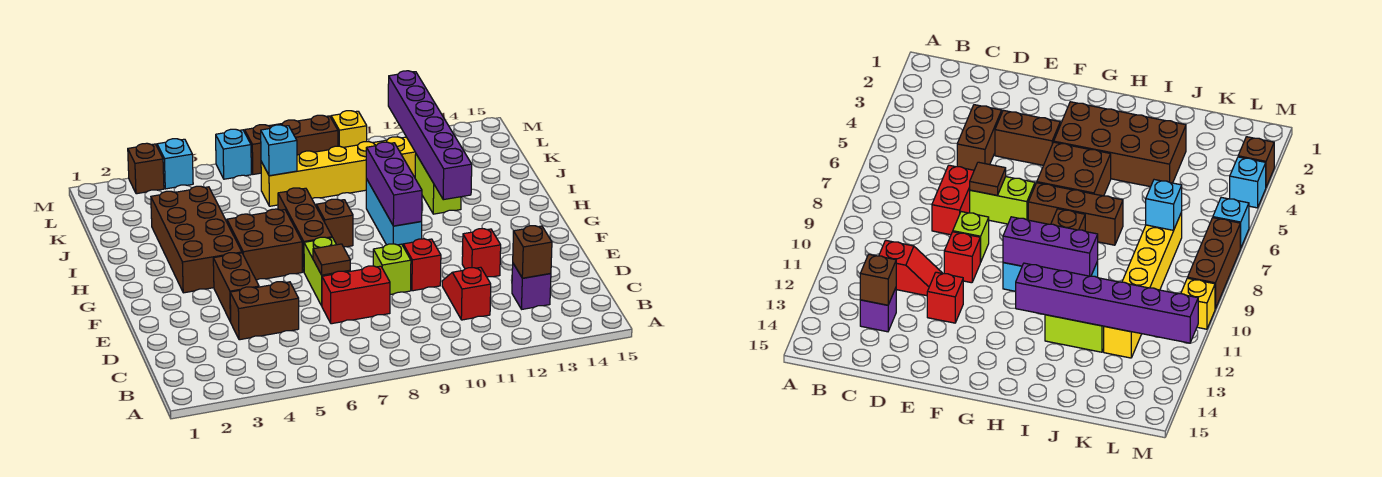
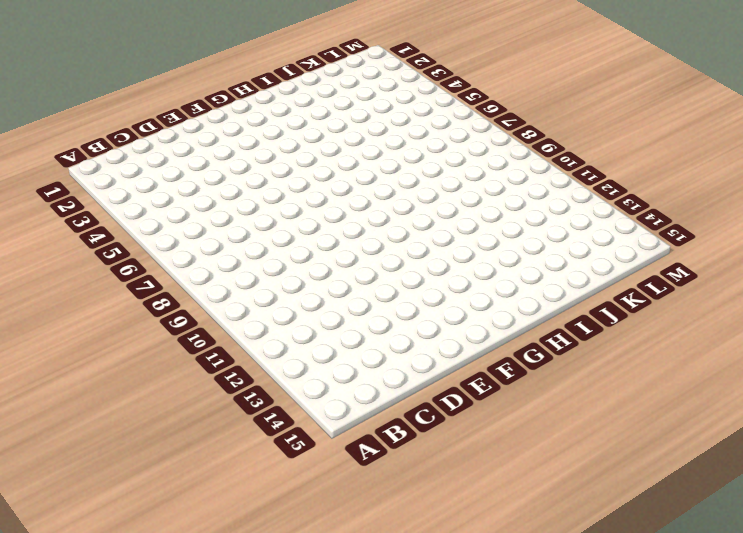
none -> red slope C11:D11 level 1 top C
none -> purple brick C13 level 1
none -> brown brick D4:D5 level 1

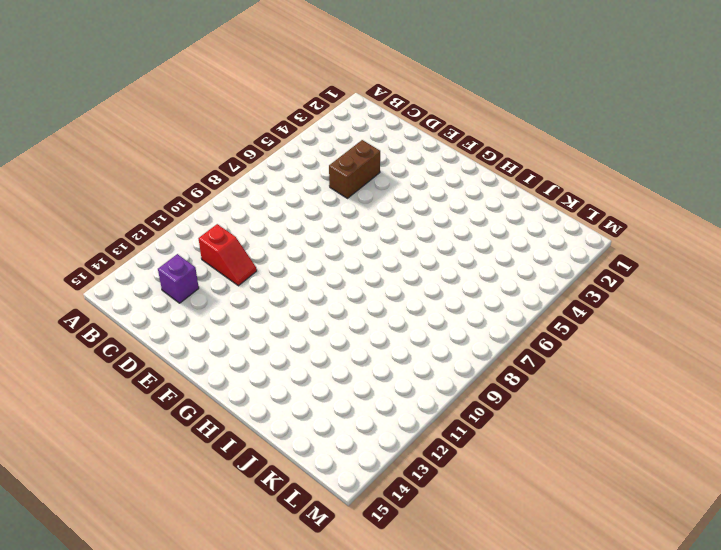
none -> red brick D7:D8 level 1
none -> brown brick E4:F4 level 1
none -> lime brick E7:F7 level 1

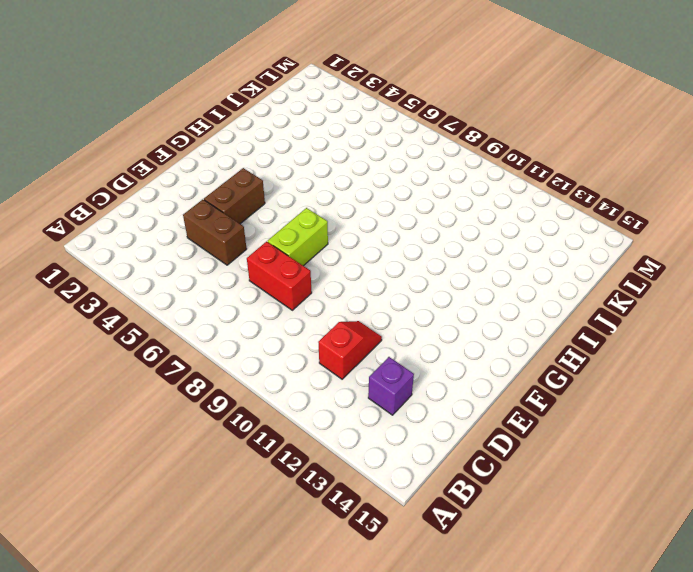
none -> lime brick E9 level 1
none -> red brick E10 level 1
none -> red brick E12 level 1

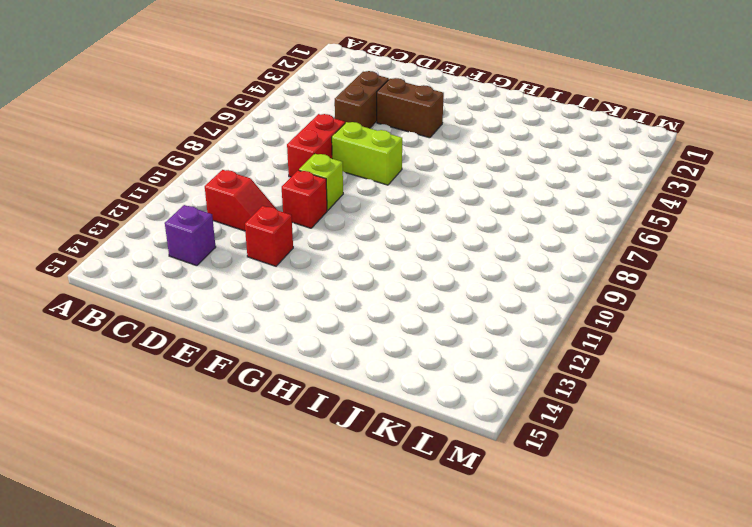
none -> brown brick G3:J4 level 1
none -> brown brick G5:H6 level 1
none -> brown brick G7:I7 level 1

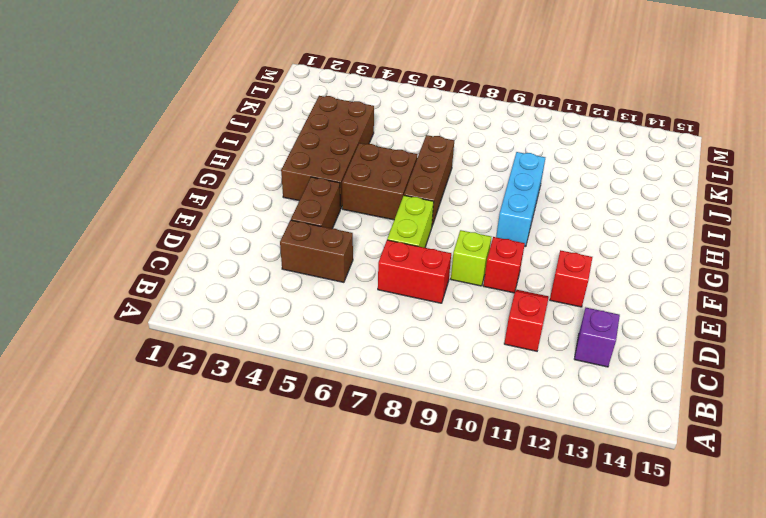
none -> brown brick H8 level 1
none -> lime brick I12:J12 level 1
none -> yellow brick K7:K12 level 1

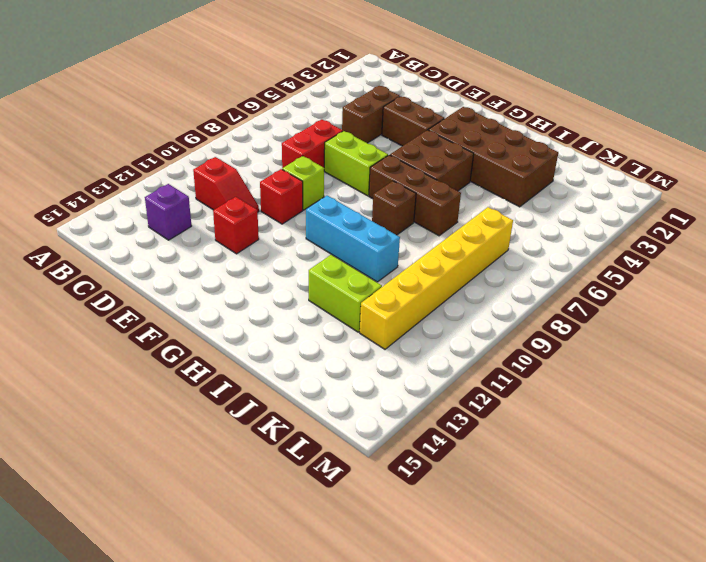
none -> brown brick M3 level 1
none -> cyan brick M4 level 1
none -> cyan brick M6 level 1

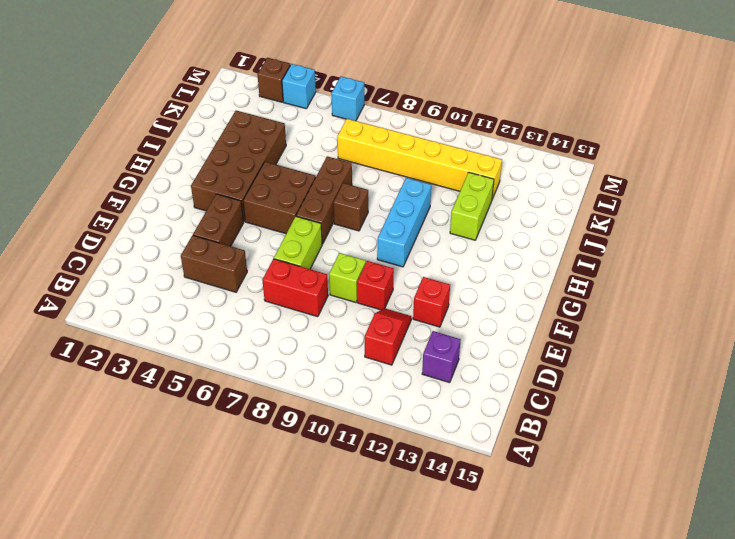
none -> brown brick M7:M9 level 1
none -> yellow brick M10 level 1
none -> brown brick C13 level 2

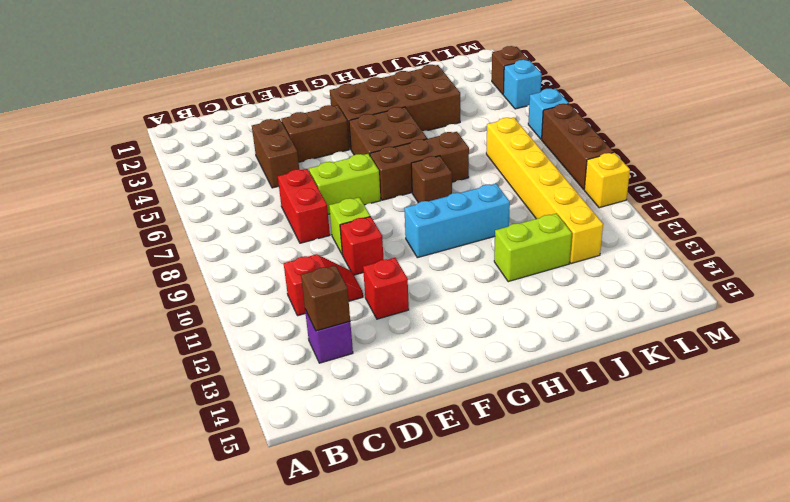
none -> brown tile E7 level 2
none -> purple brick G10:I10 level 2
none -> purple brick H12:M12 level 2

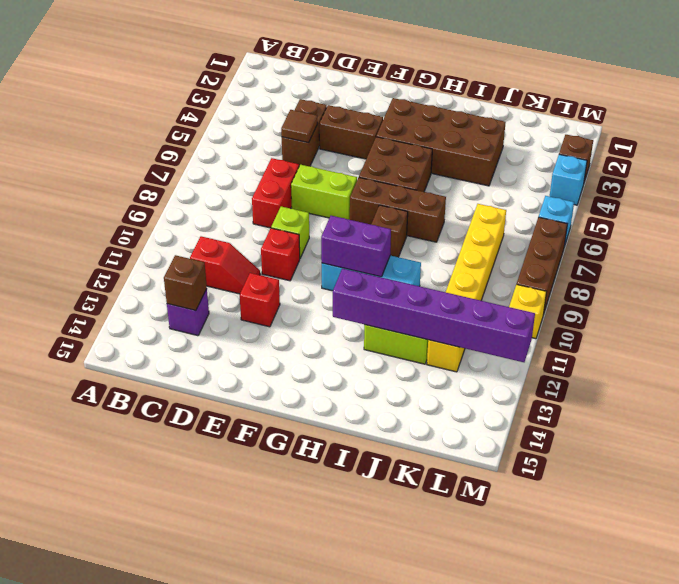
brown tile D5 level 2 -> brown tile E7 level 2
purple brick G10:H10 level 2 -> purple brick G10:I10 level 2
none -> cyan brick K7 level 2

